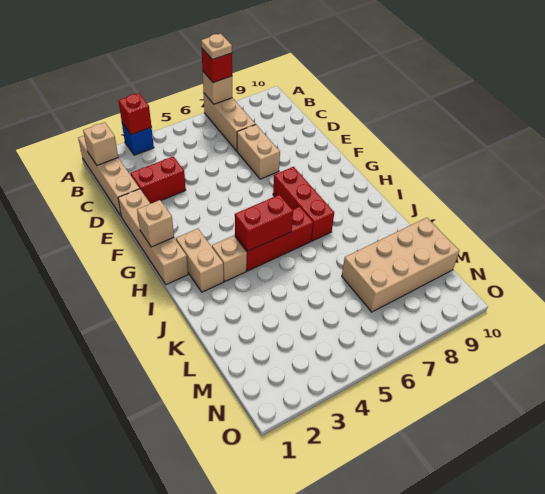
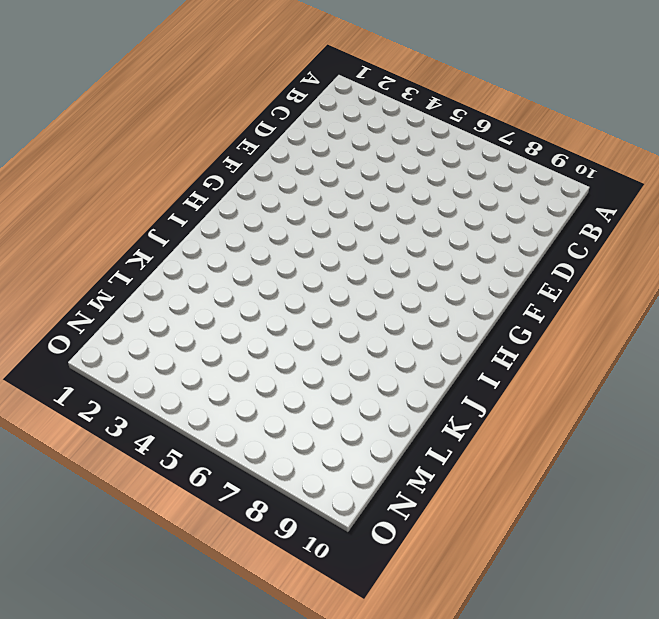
none -> tan brick A1:D1 level 1
none -> blue brick A3 level 1
none -> tan brick A7:C7 level 1

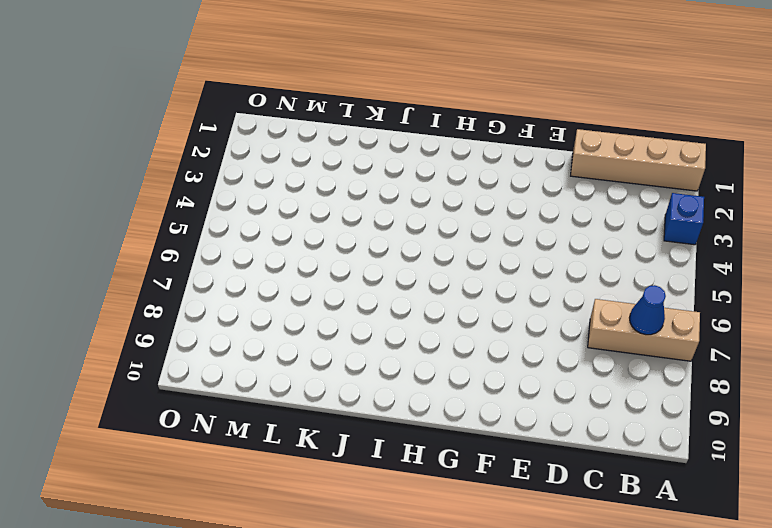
blue cone B7 level 2 -> none
none -> red brick D2:D3 level 1
none -> tan brick D7:E7 level 1
none -> tan brick E1:H1 level 1

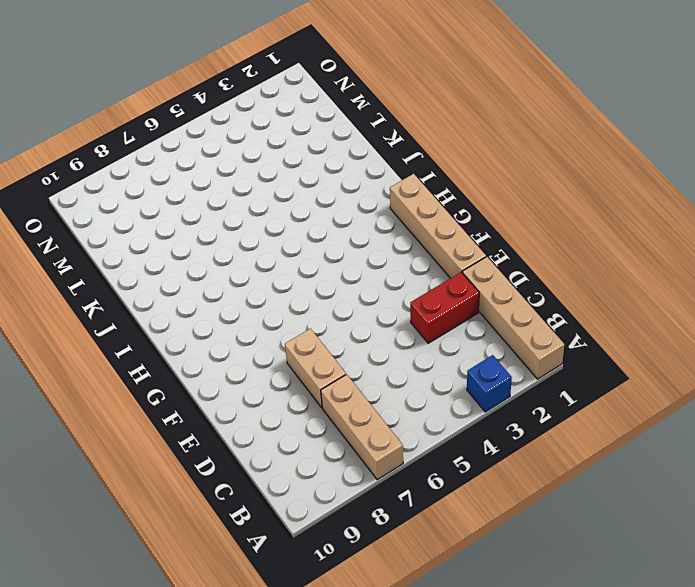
none -> red brick G7:I7 level 1
none -> tan brick H2:I2 level 1
none -> tan brick I3 level 1

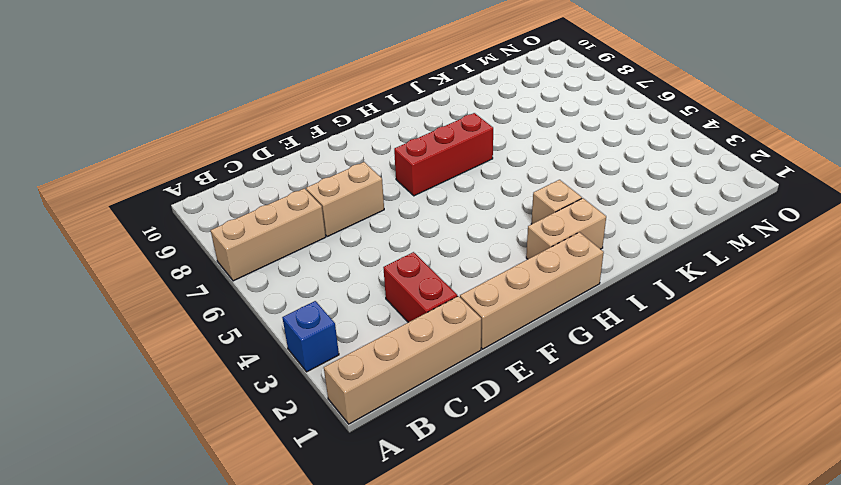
none -> red brick I4:I6 level 1
none -> tan brick L7:M10 level 1
none -> red brick A3 level 2

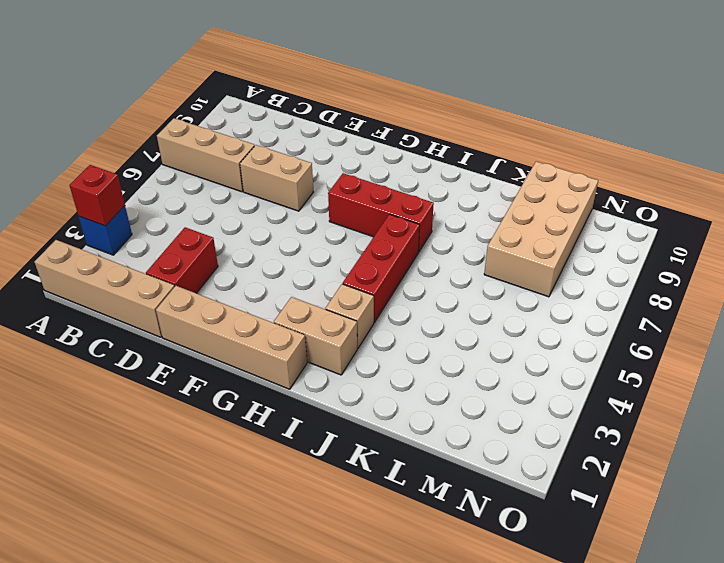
none -> tan brick A7 level 2
none -> tan brick B1 level 2
none -> tan brick G1 level 2

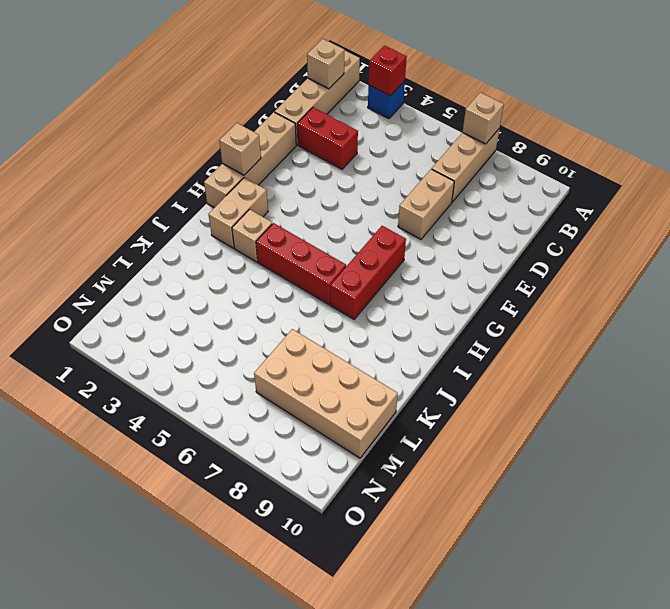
none -> red brick I4:I5 level 2
none -> red brick A7 level 3
none -> tan plate A7 level 4

